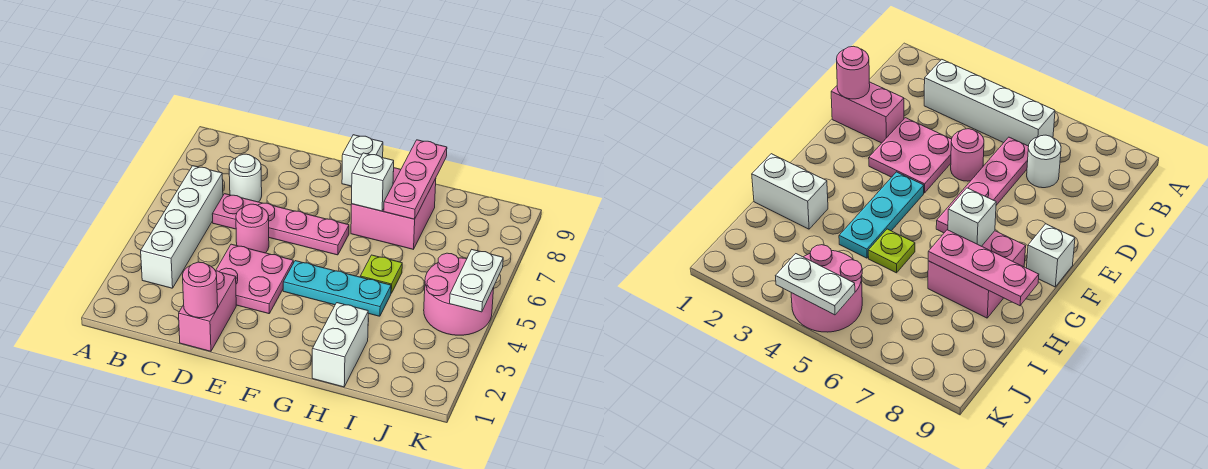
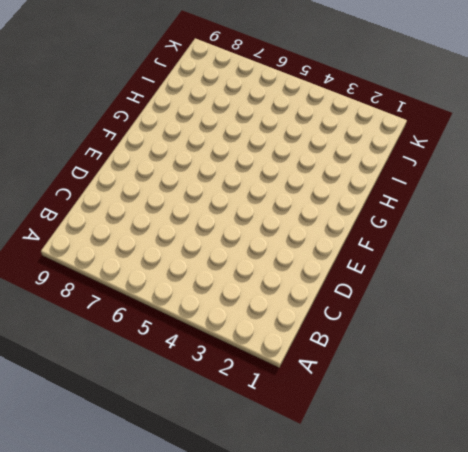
none -> white brick B3:B6 level 1
none -> pink plate C6:F6 level 1
none -> white round brick C7 level 1

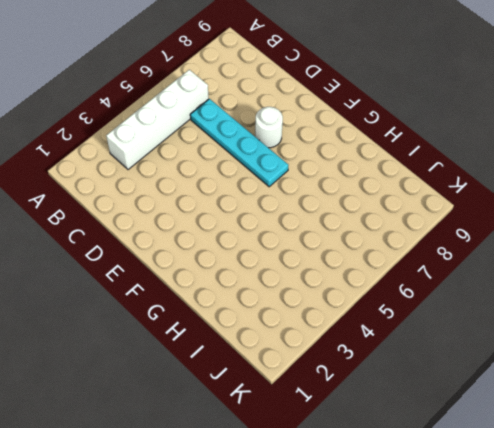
cyan plate C6:F6 level 1 -> pink plate C6:F6 level 1
white round brick E7 level 1 -> white round brick C7 level 1
none -> pink brick D1:D2 level 1
none -> pink plate D3:E4 level 1
none -> pink round brick D5 level 1

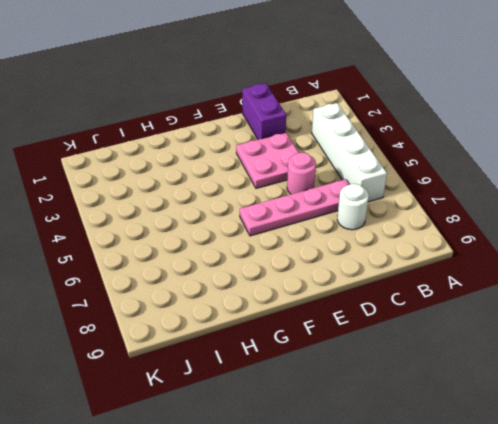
purple brick D1:D2 level 1 -> pink brick D1:D2 level 1
none -> cyan plate F4:H4 level 1
none -> white brick F9 level 1
none -> pink brick G7:H8 level 1

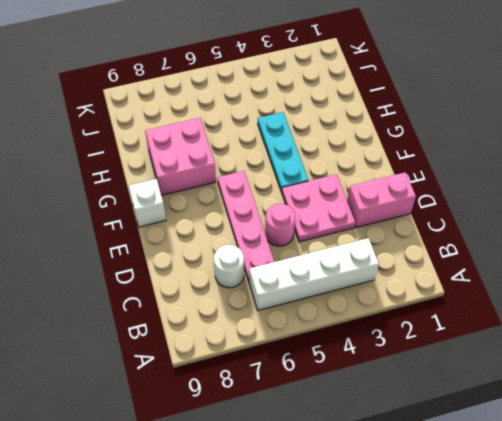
none -> white brick H1:H2 level 1
none -> lime plate H5 level 1
none -> pink round brick J4:K5 level 1

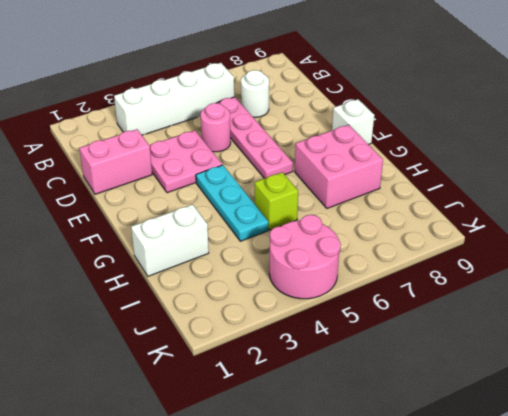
lime brick H5 level 1 -> lime plate H5 level 1
none -> pink round brick D1 level 2
none -> white brick G7 level 2
none -> pink plate H7:H9 level 2

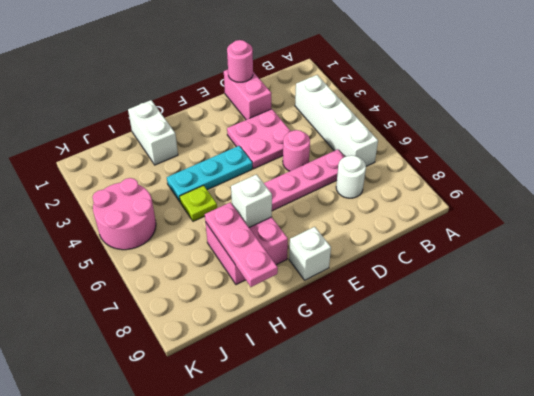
none -> white plate K4:K5 level 2

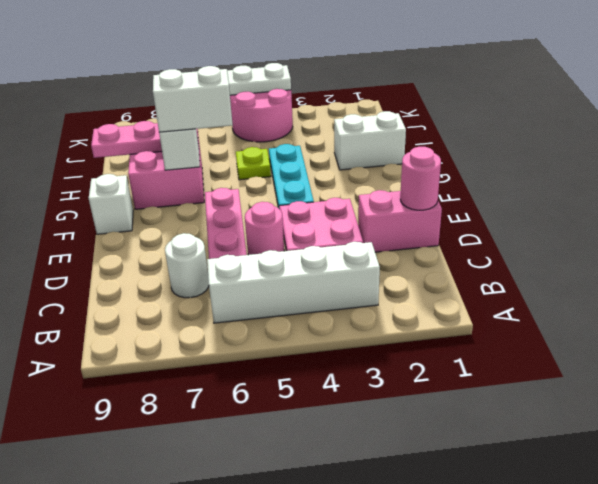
white brick G6:G7 level 3 -> none

